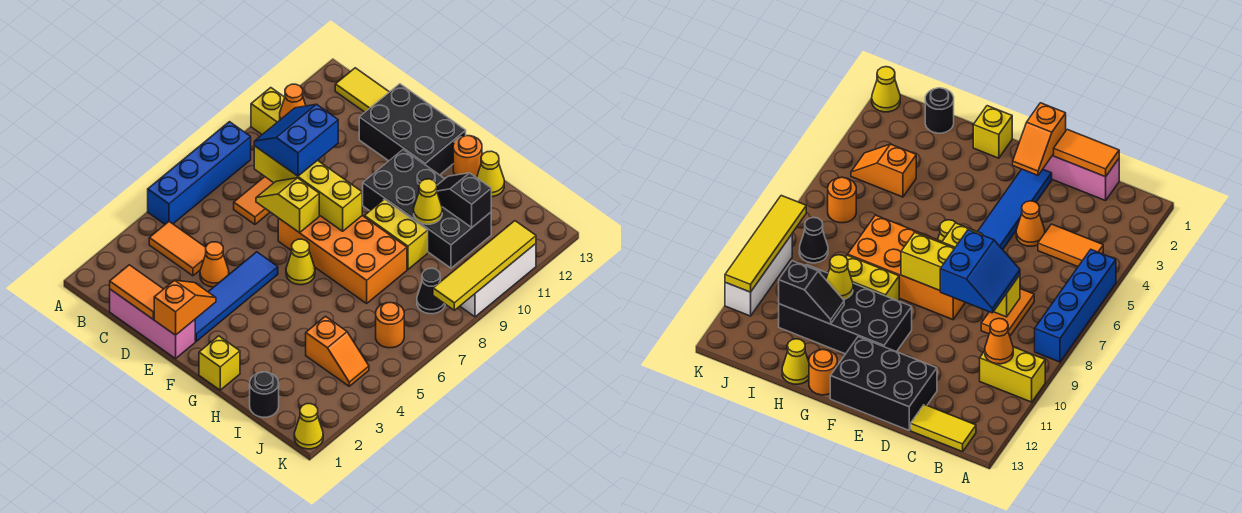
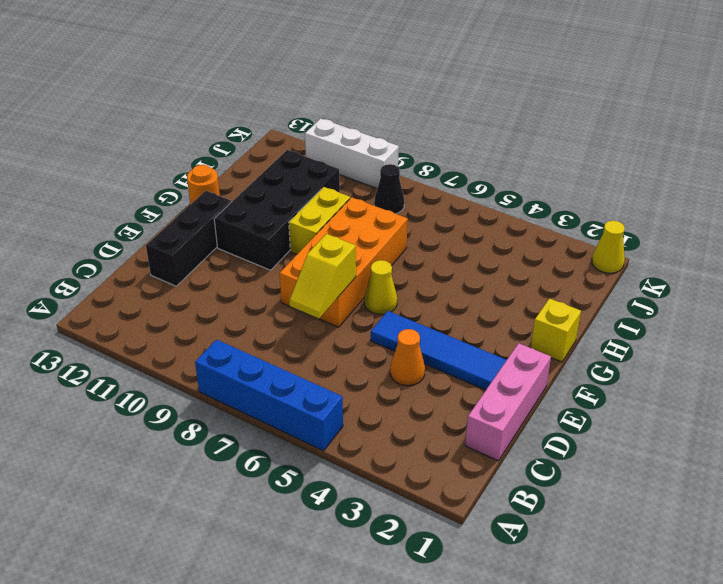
black brick D12:F12 level 1 -> black brick D12:F13 level 1
none -> yellow brick A10:B10 level 1
none -> orange tile B4:C4 level 1
none -> yellow tile B13:C13 level 1
none -> orange tile C7:C8 level 1

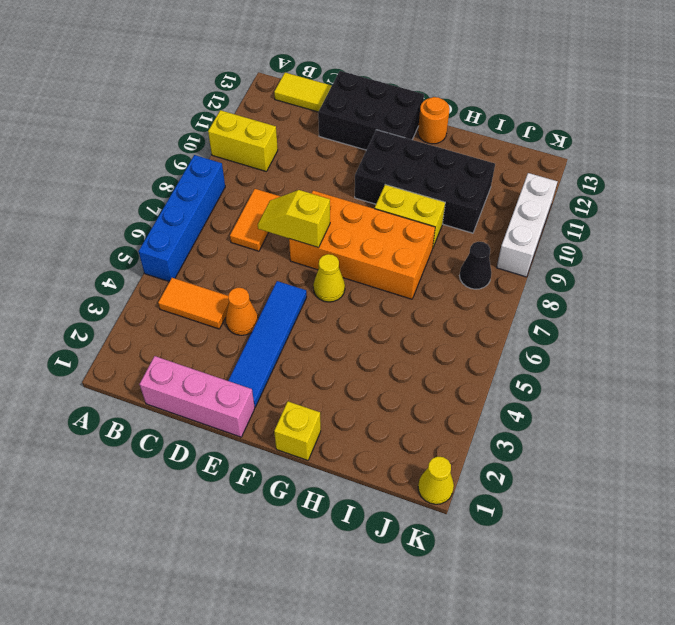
none -> yellow cone H13 level 1
none -> black round brick I1 level 1
none -> orange slope I4:J4 level 1 top I
none -> orange round brick J6 level 1

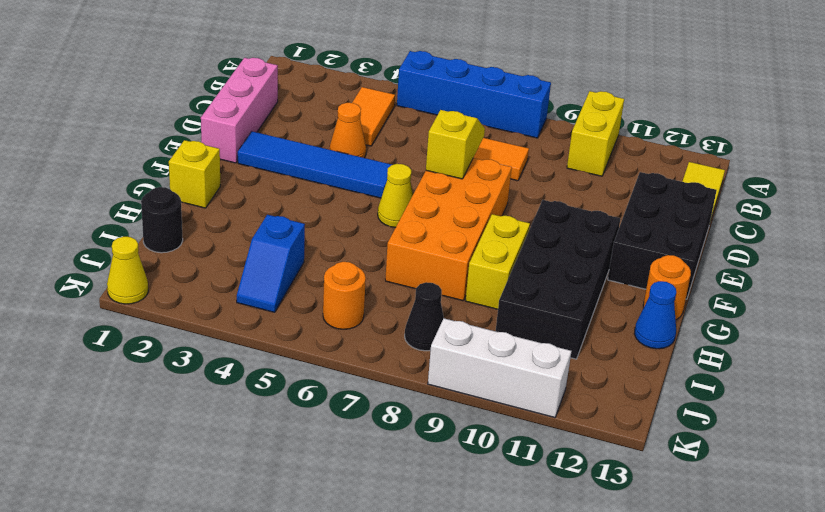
blue cone H13 level 1 -> yellow cone H13 level 1
blue slope I4:J4 level 1 top I -> orange slope I4:J4 level 1 top I
none -> orange cone B10 level 2
none -> orange tile C1:D1 level 2
none -> yellow brick C8:F8 level 2
none -> orange slope E1:E2 level 2 top 1

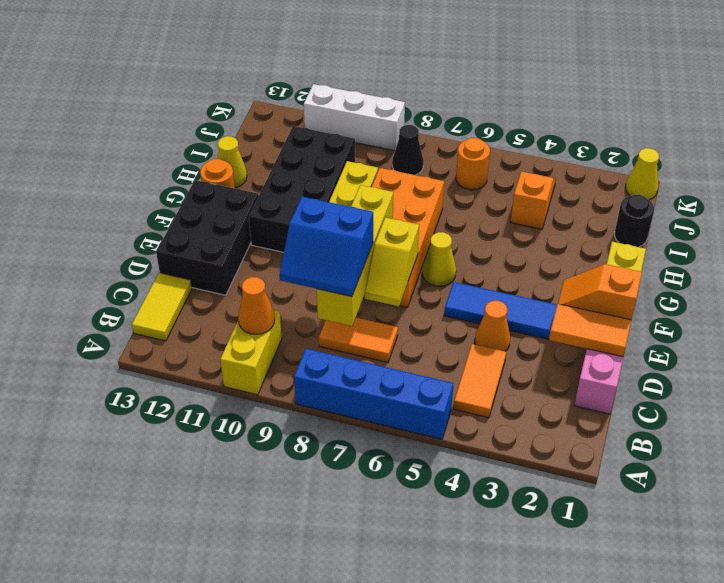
orange tile D1:D2 level 2 -> orange tile C1:D1 level 2
none -> yellow cone H10 level 2
none -> black slope H11:I11 level 2 top I
none -> yellow tile K8:K11 level 2

